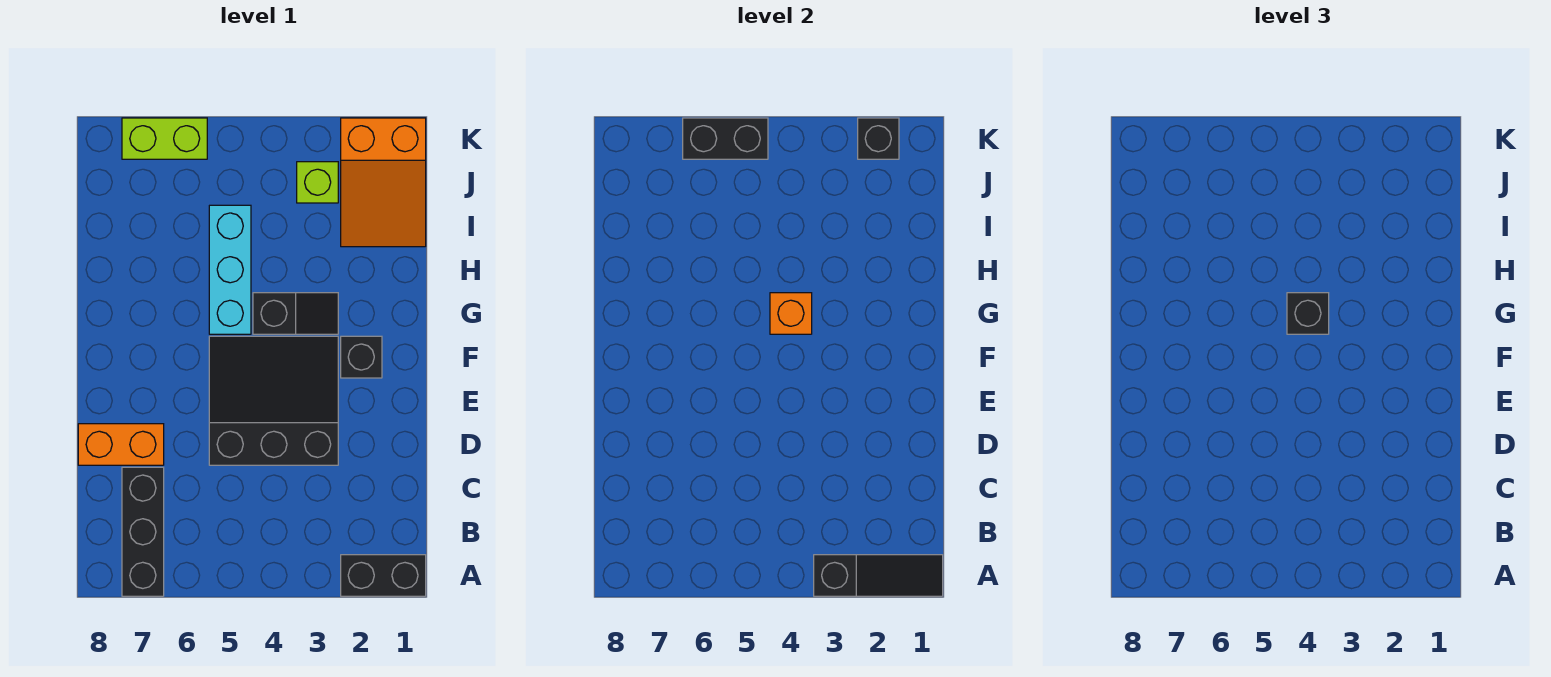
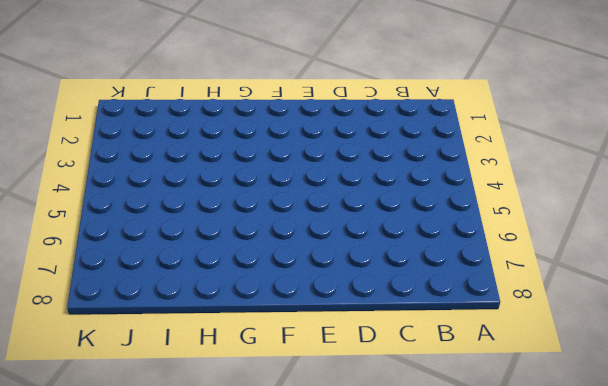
none -> black brick A1:A2 level 1
none -> black brick A7:C7 level 1
none -> black slope D3:F5 level 1 top D

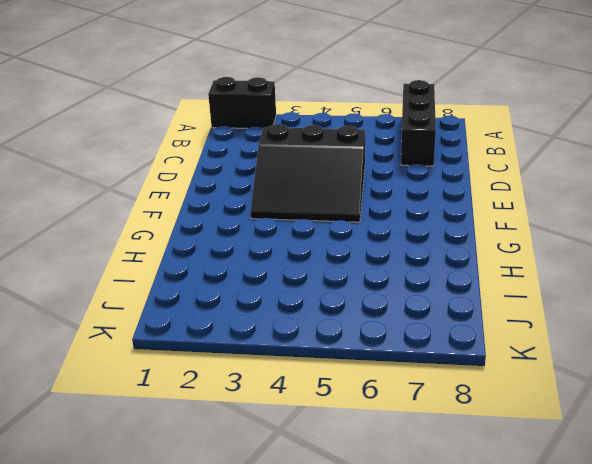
none -> orange brick D7:D8 level 1
none -> black brick F2 level 1
none -> black slope G3:G4 level 1 top 4

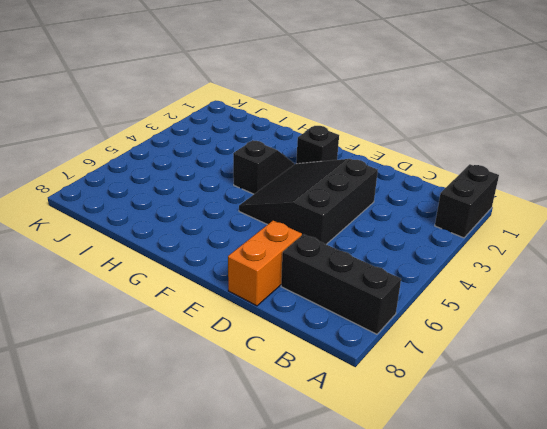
none -> cyan brick G5:I5 level 1
none -> orange slope I1:K2 level 1 top K
none -> lime brick J3 level 1

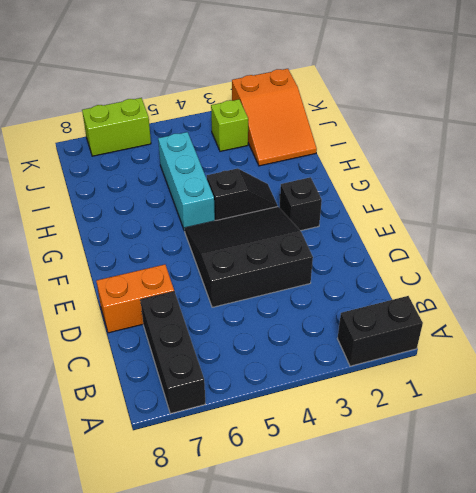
none -> black slope A1:A3 level 2 top 3
none -> orange brick G4 level 2
none -> black brick K2 level 2

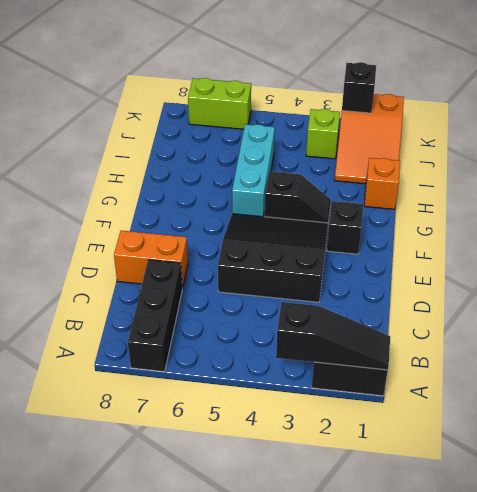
orange brick H1 level 1 -> orange brick G4 level 2
none -> black brick K5:K6 level 2
none -> black brick G4 level 3

